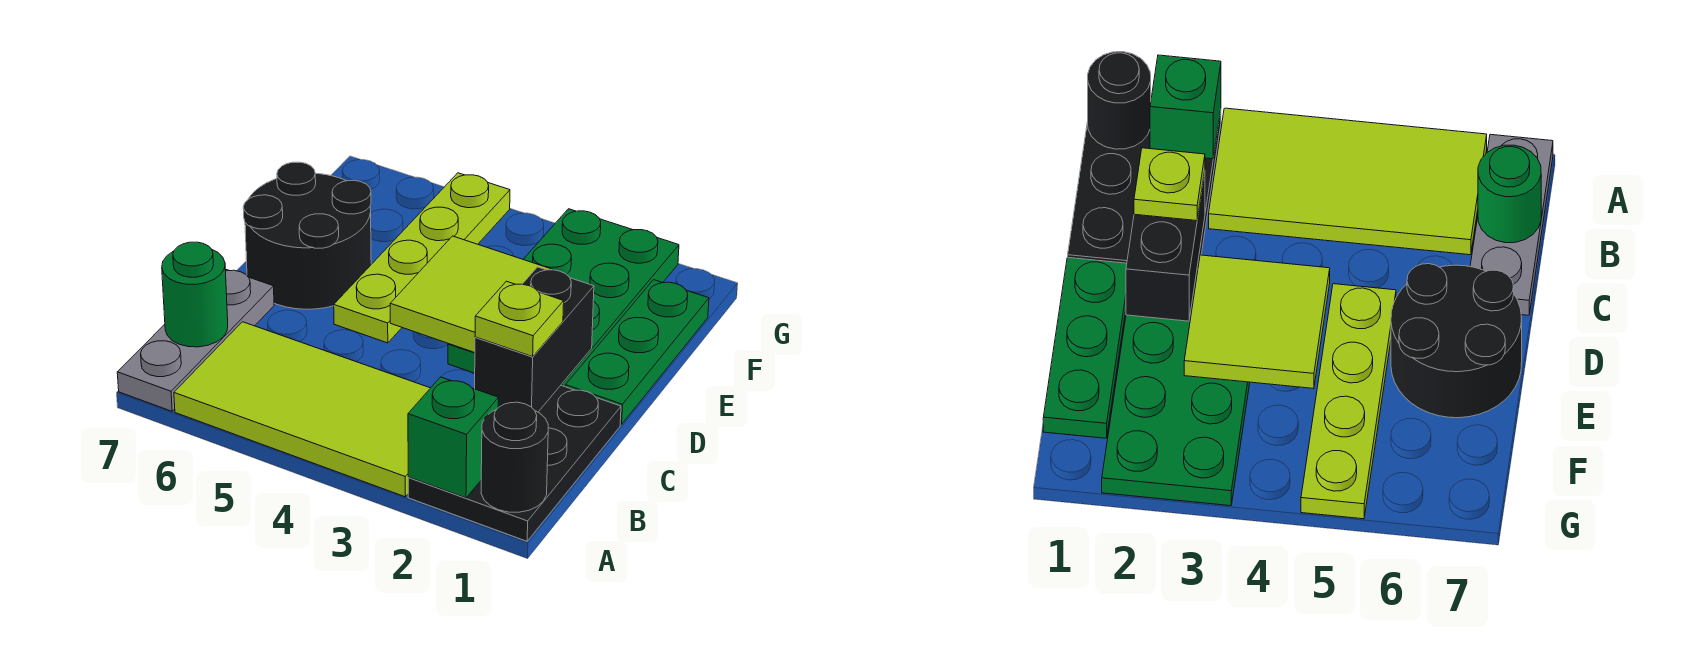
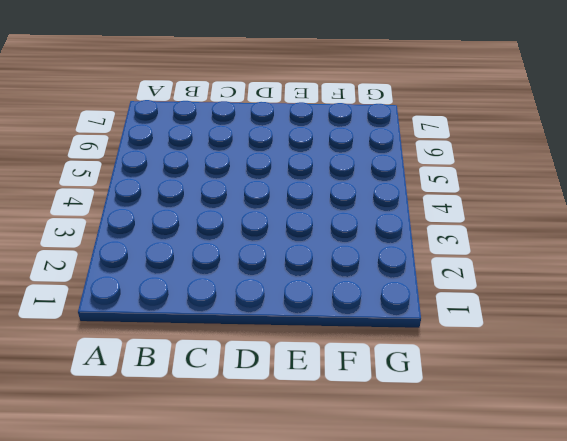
none -> black plate A1:C2 level 1
none -> lime tile A3:B6 level 1
none -> grey plate A7:C7 level 1

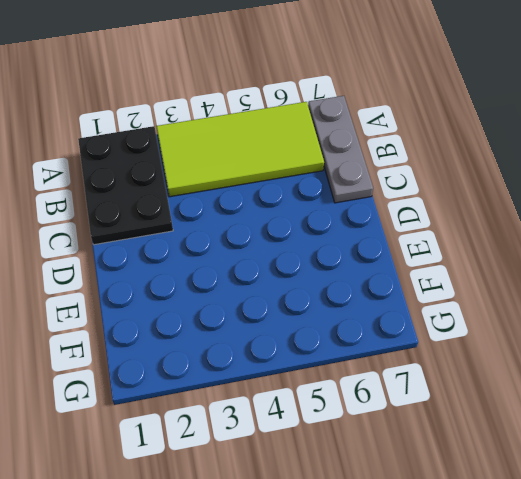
none -> green plate D1:F1 level 1
none -> green plate D2:G3 level 1
none -> lime plate D5:G5 level 1

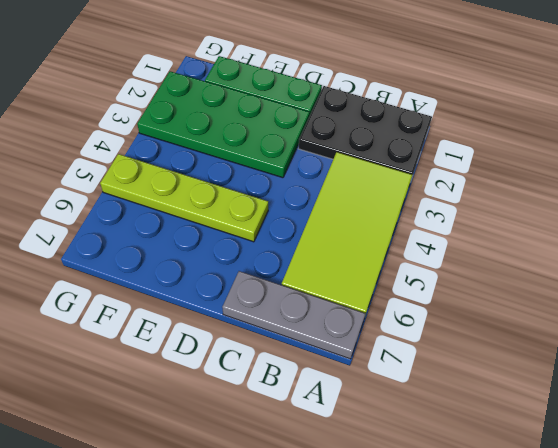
none -> black round brick D6:E7 level 1
none -> black round brick A1 level 2
none -> green brick A2 level 2

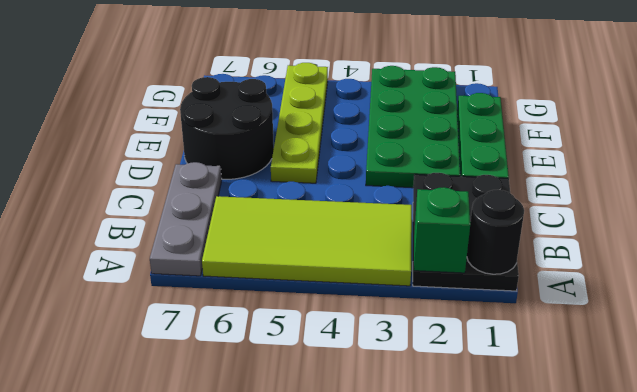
none -> green round brick B7 level 2
none -> black brick C2:D2 level 2
none -> lime tile D3:E4 level 2

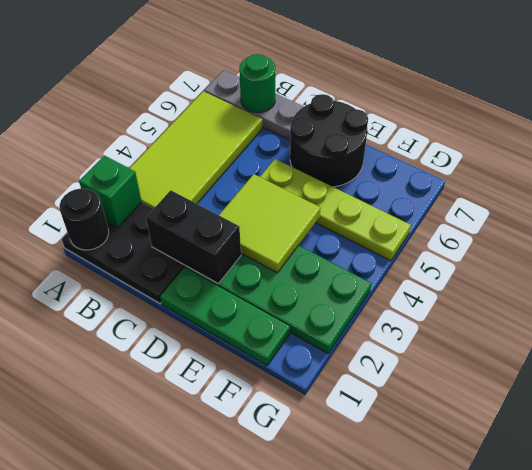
none -> lime plate C2 level 3

